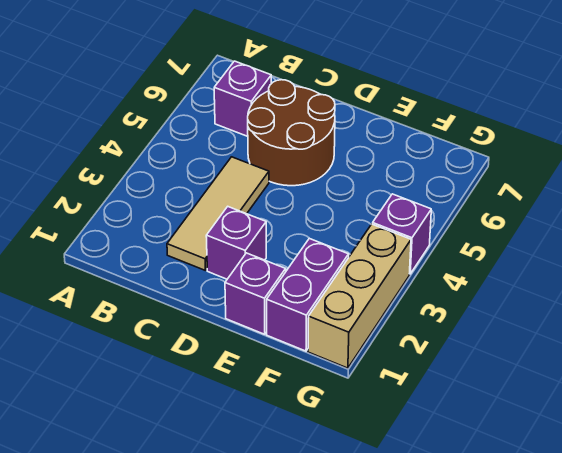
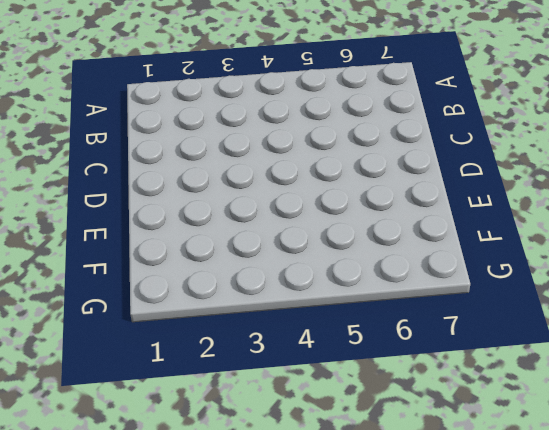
none -> purple brick B6 level 1
none -> tan tile C2:C4 level 1

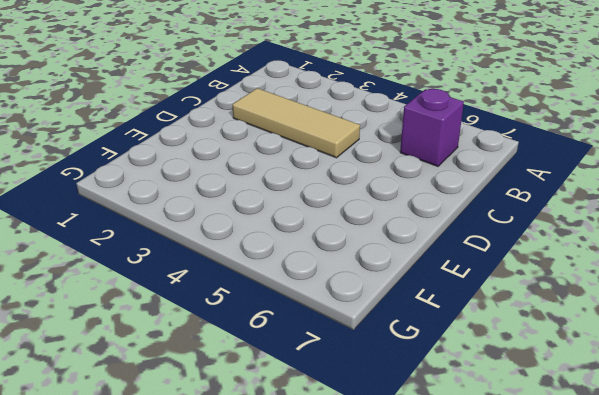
none -> brown round brick C5:D6 level 1
none -> purple brick D2 level 1

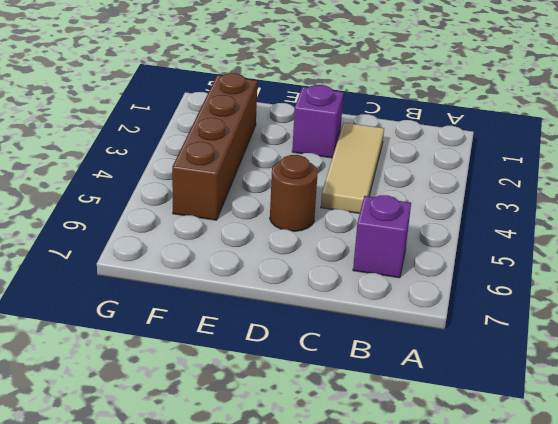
brown round brick D5 level 1 -> brown round brick C5:D6 level 1
brown brick F2:F5 level 1 -> purple brick F1:F2 level 1
none -> purple brick E1 level 1
none -> tan brick G1:G3 level 1

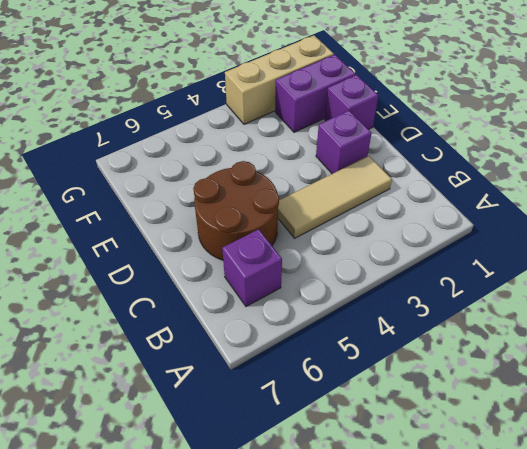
none -> purple brick G4 level 1

